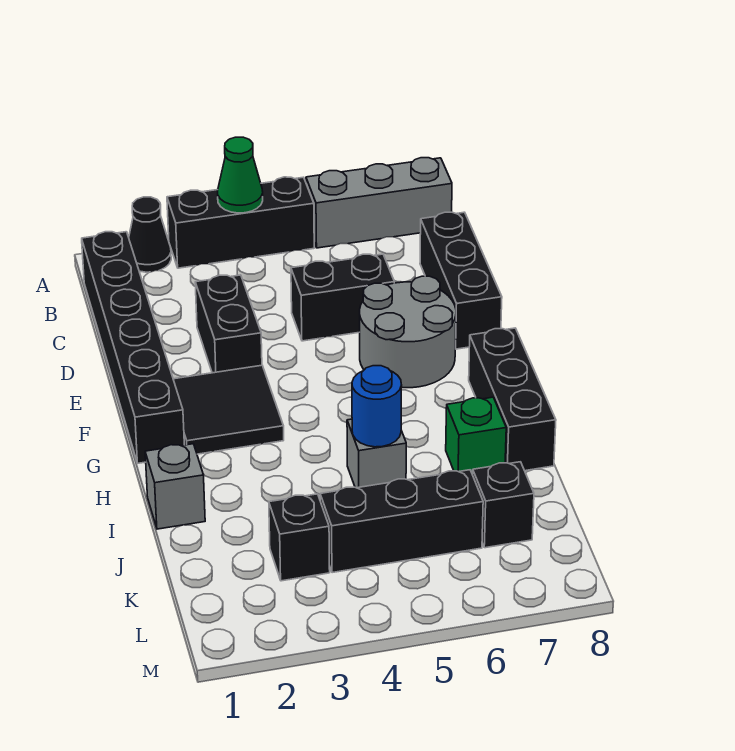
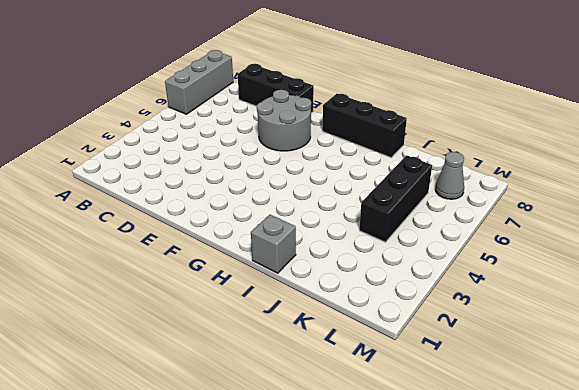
grey cone L7 level 1 -> none
none -> black cone A2 level 1
none -> black brick A3:A5 level 1
none -> black brick B1:G1 level 1

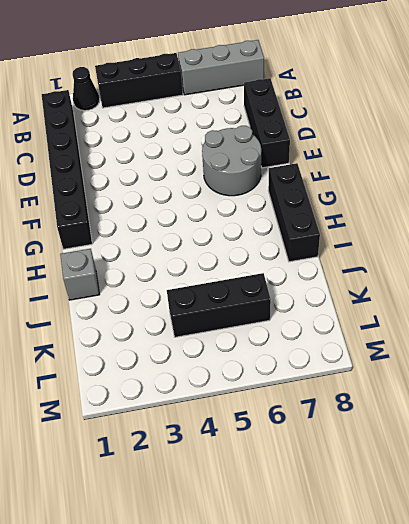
none -> black brick D3:E3 level 1
none -> black brick D5:D6 level 1
none -> black tile F2:G3 level 1

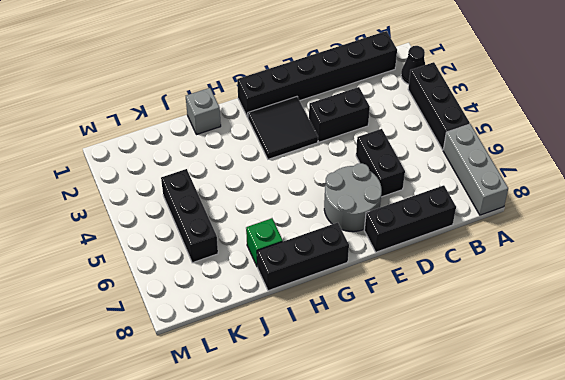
none -> grey brick I5 level 1
none -> black brick K3 level 1
none -> black brick K7 level 1

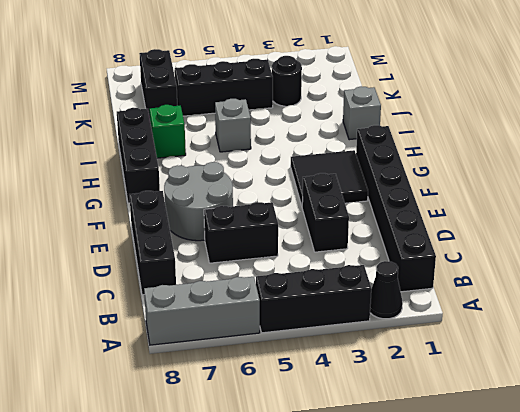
black round brick K3 level 1 -> black brick K3 level 1
black brick K7:L7 level 1 -> black brick K7 level 1
none -> green cone A4 level 2
none -> blue round brick I5 level 2

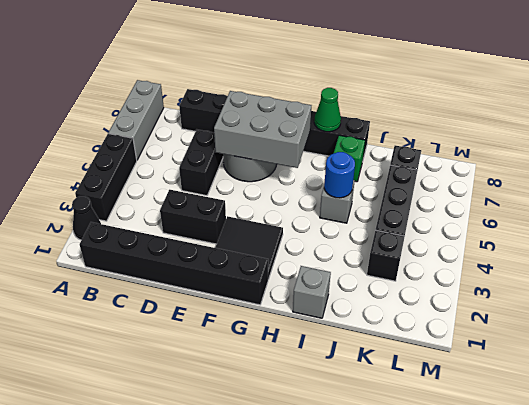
grey brick E6:G7 level 2 -> none
green cone H8 level 2 -> green cone A4 level 2

